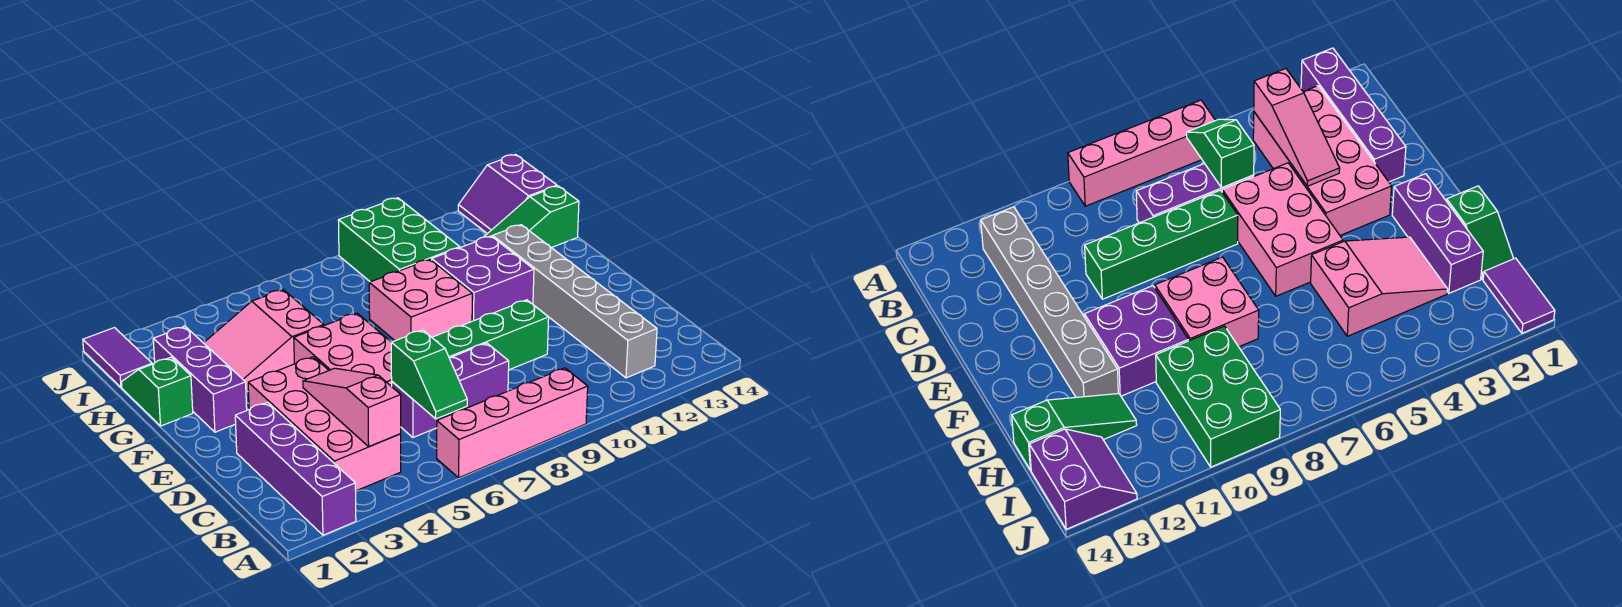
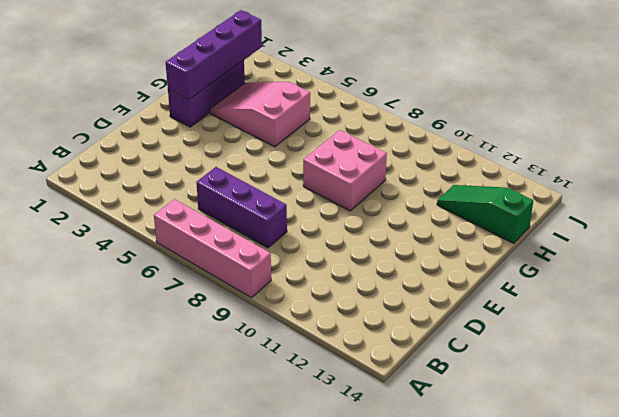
purple brick F2:I2 level 2 -> purple brick A2:D2 level 1
none -> pink brick B3:E4 level 1
none -> grey brick B12:G12 level 1
none -> pink brick D5:F6 level 1

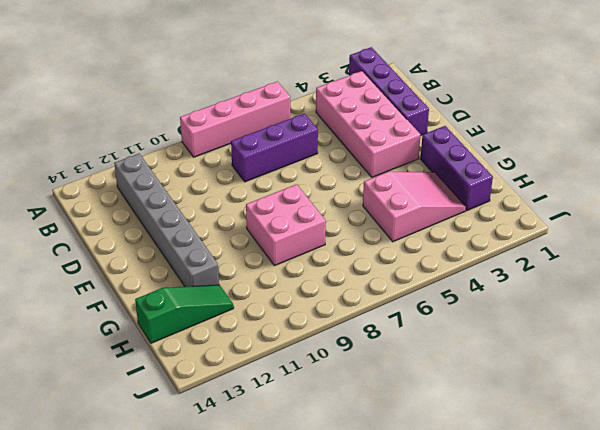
none -> pink brick D5:F6 level 1
none -> green brick D7:D10 level 1
none -> purple brick F10:G11 level 1

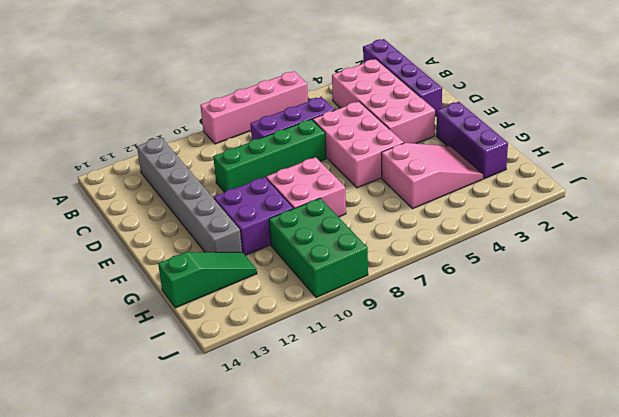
none -> green slope G1:H1 level 1 top G
none -> purple tile I1:J1 level 1
none -> purple slope I13:J14 level 1 top 14

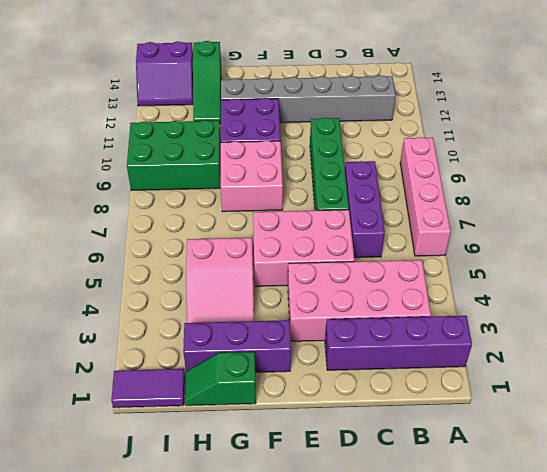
none -> pink slope B4:D4 level 2 top B
none -> green slope B6:C6 level 2 top C

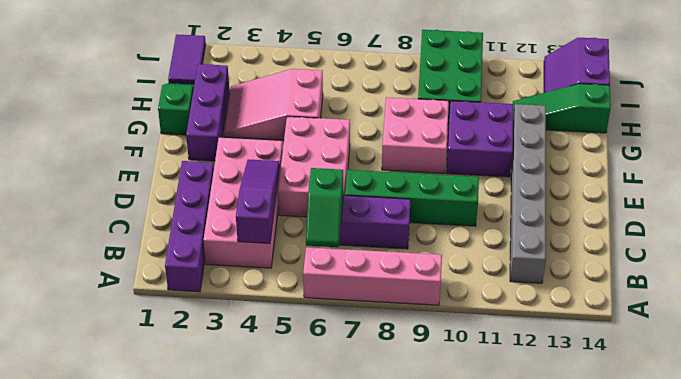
purple slope B4:D4 level 2 top B -> pink slope B4:D4 level 2 top B

